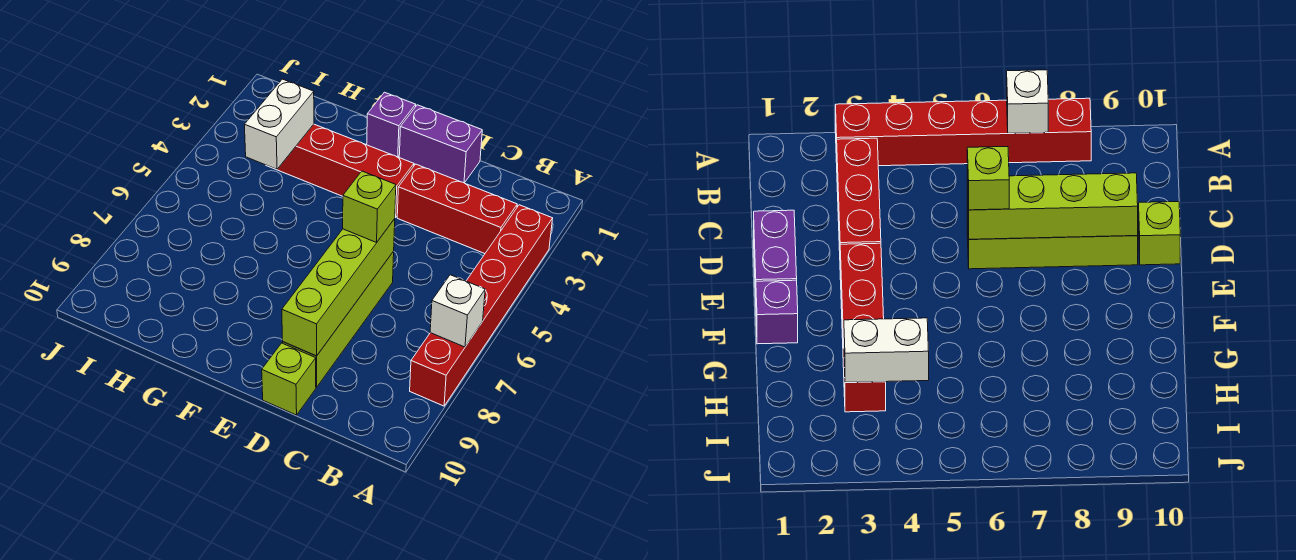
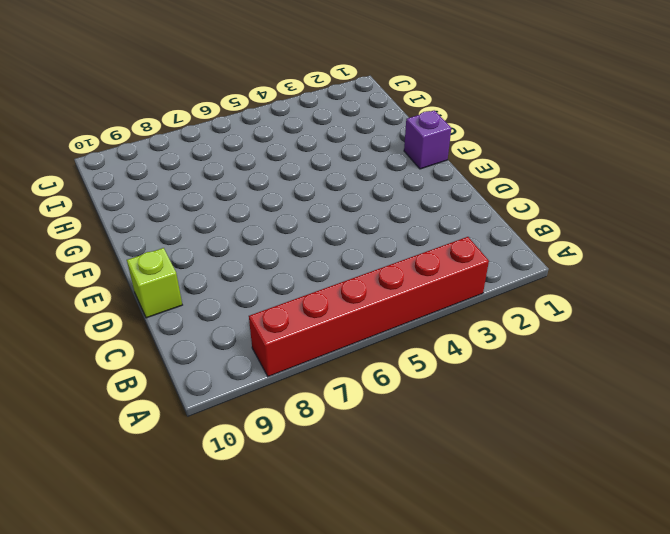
none -> red brick B3:D3 level 1
none -> purple brick D1:E1 level 1

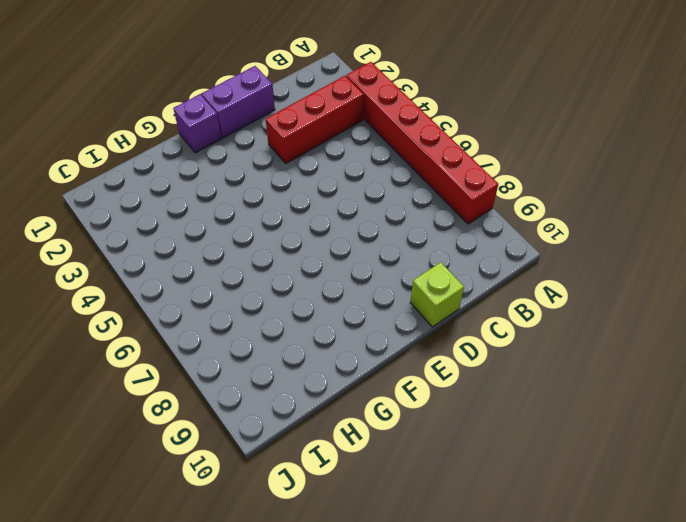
none -> lime brick D6:D9 level 1
none -> red brick E3:H3 level 1

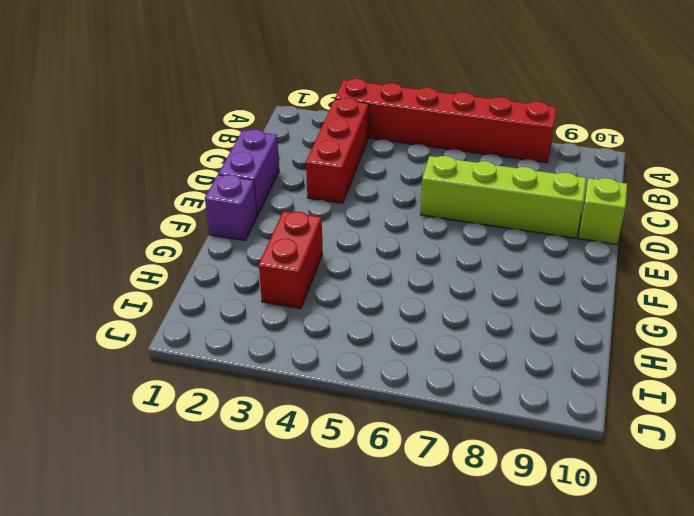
red brick G3:H3 level 1 -> red brick E3:H3 level 1
none -> white brick A7 level 2
none -> lime brick D6:D9 level 2

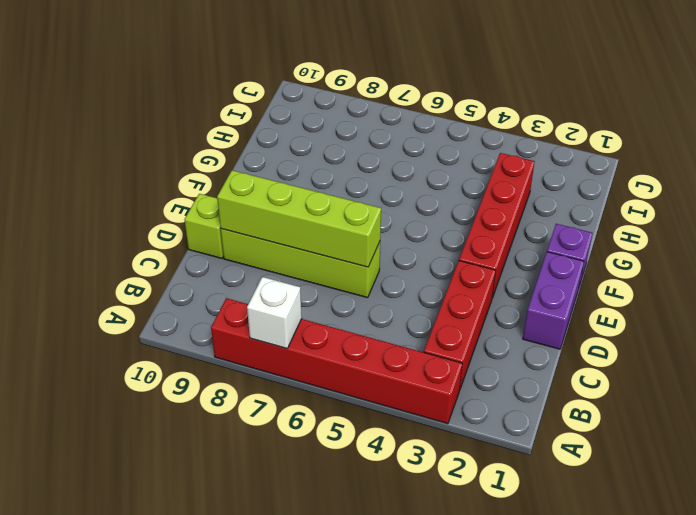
none -> white brick H3:H4 level 2
none -> lime brick D6 level 3

